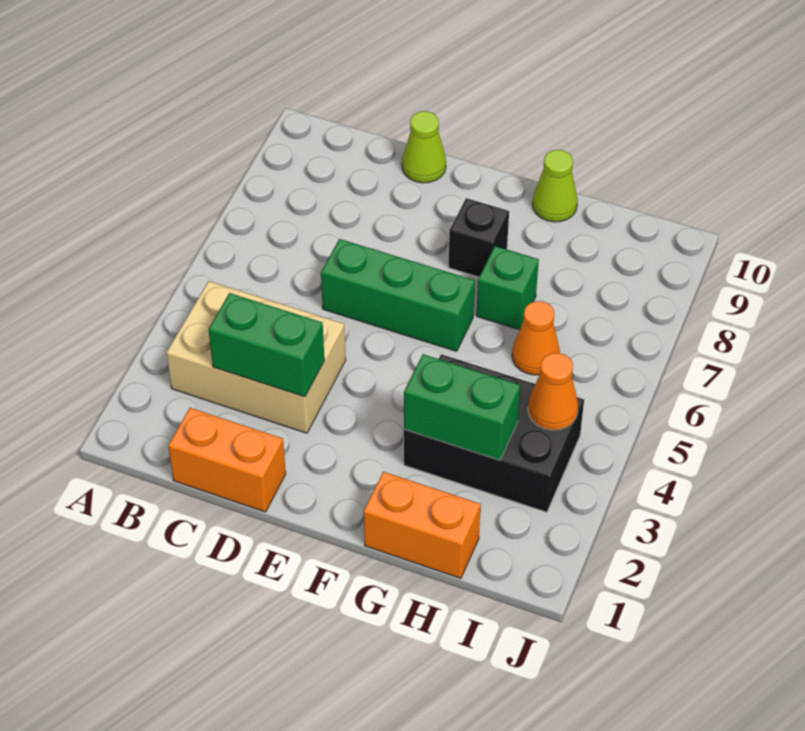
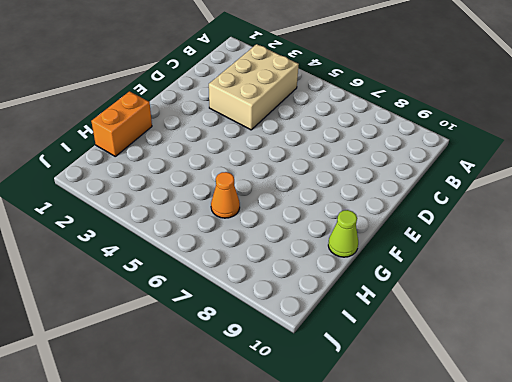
none -> orange brick C1:D1 level 1
none -> green brick D6:F6 level 1
none -> lime cone D10 level 1

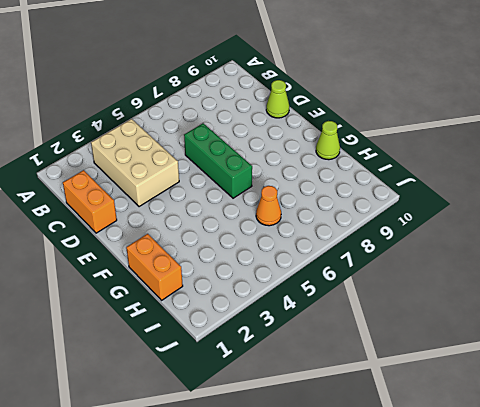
none -> black brick F8 level 1
none -> black brick G3:I4 level 1
none -> green brick G7 level 1

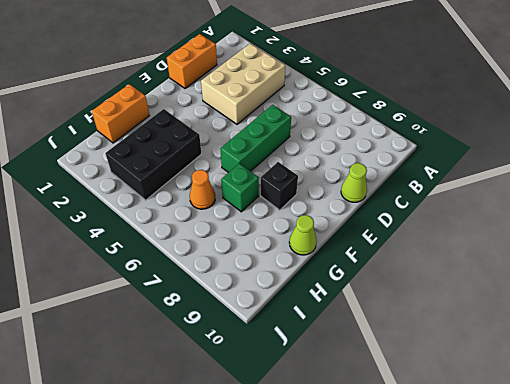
none -> green brick C3:D3 level 2
none -> green brick G3:H3 level 2
none -> orange cone I4 level 2

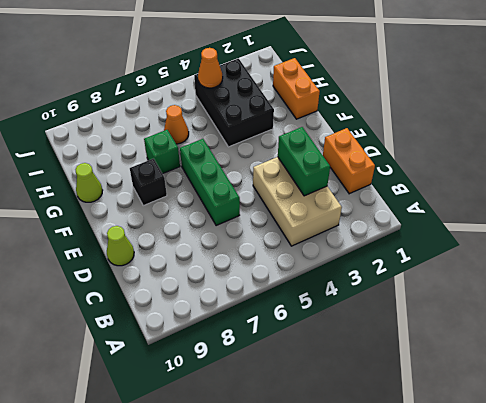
none -> green brick G3:H3 level 2

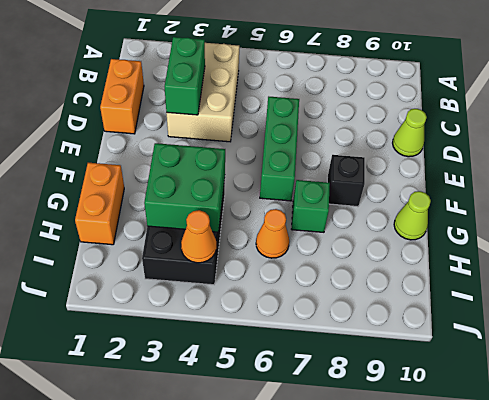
green brick G3:H4 level 2 -> green brick G3:H3 level 2

